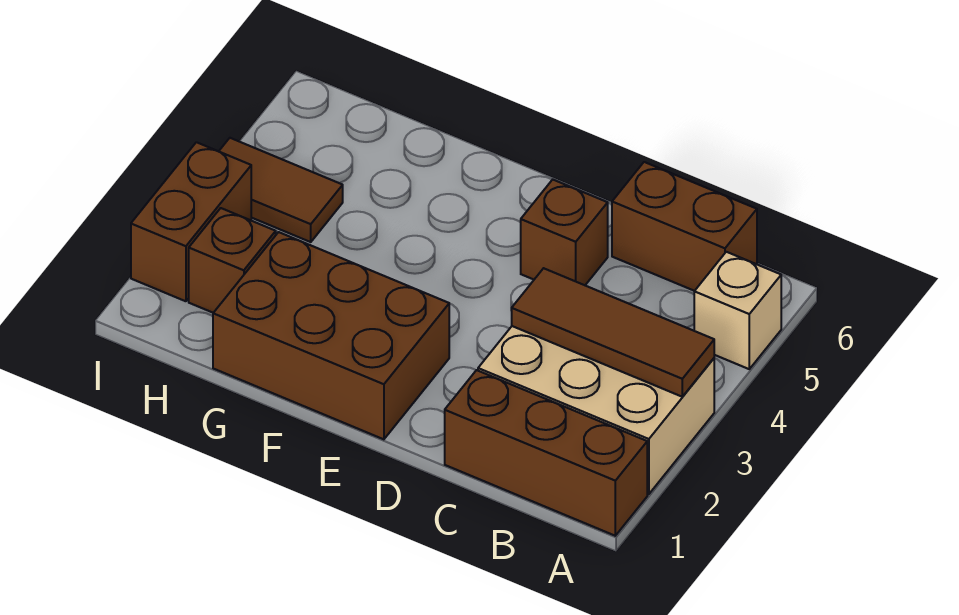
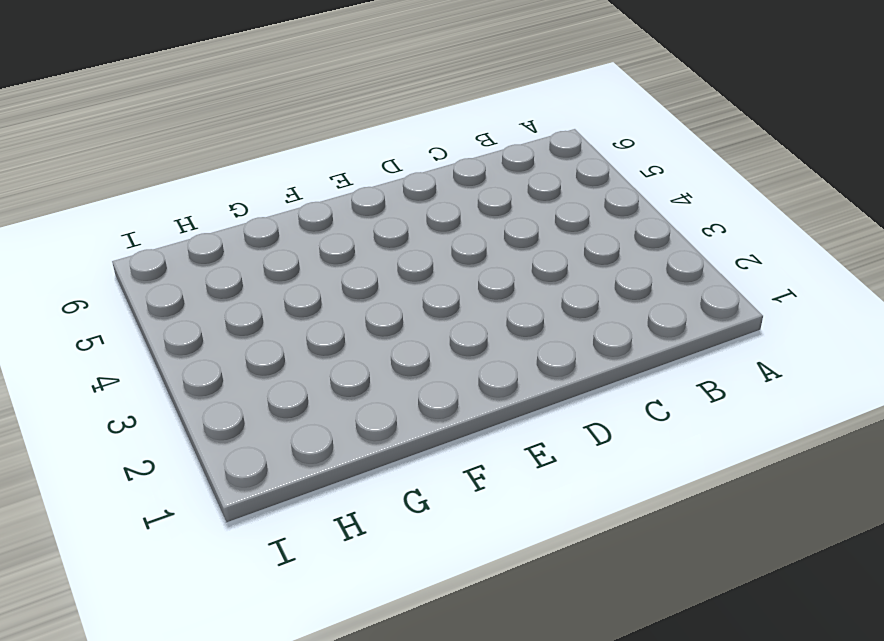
none -> brown brick A1:C1 level 1
none -> tan brick A2:C3 level 1

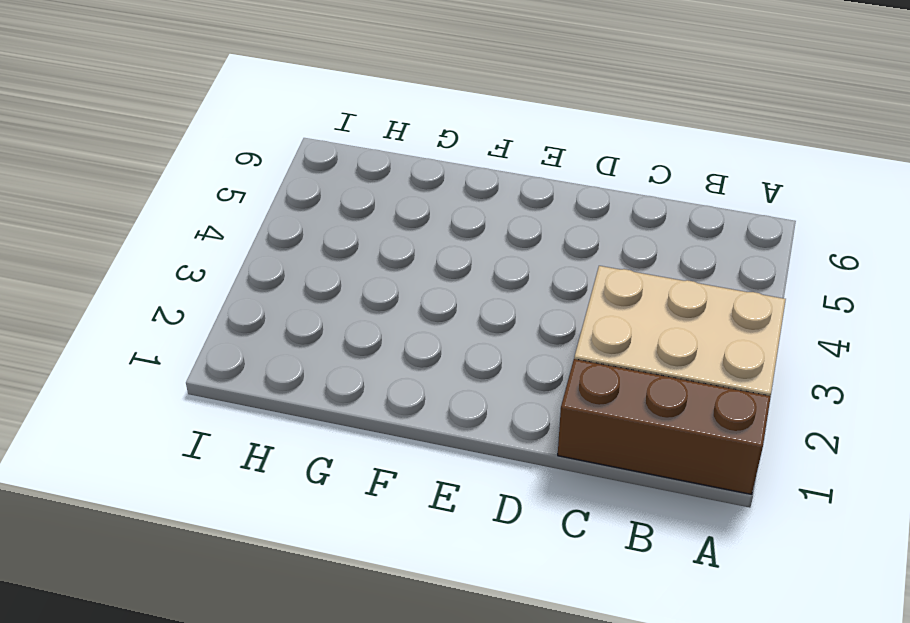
none -> tan brick A5 level 1
none -> brown brick B6:C6 level 1

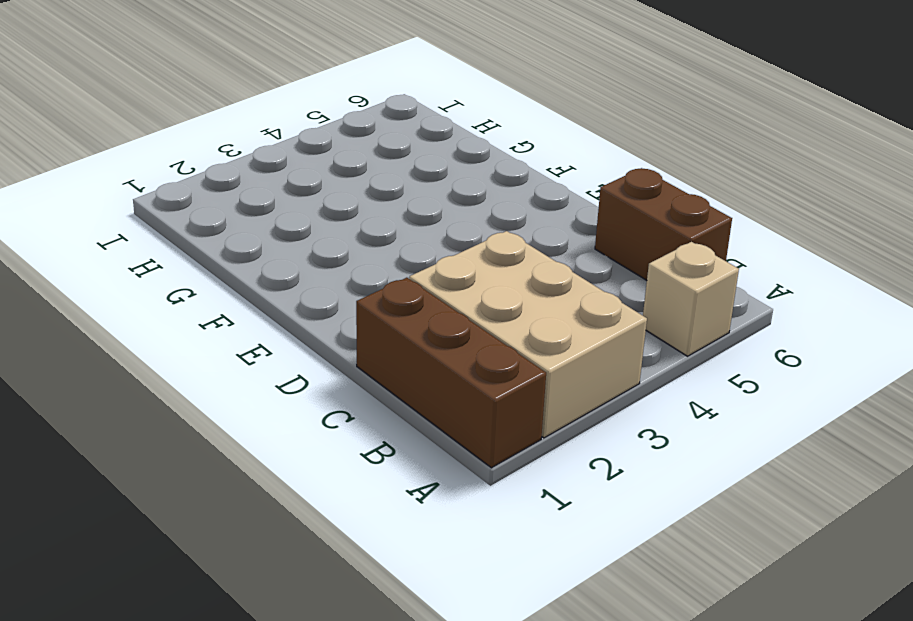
none -> brown brick D5 level 1
none -> brown brick E1:G2 level 1

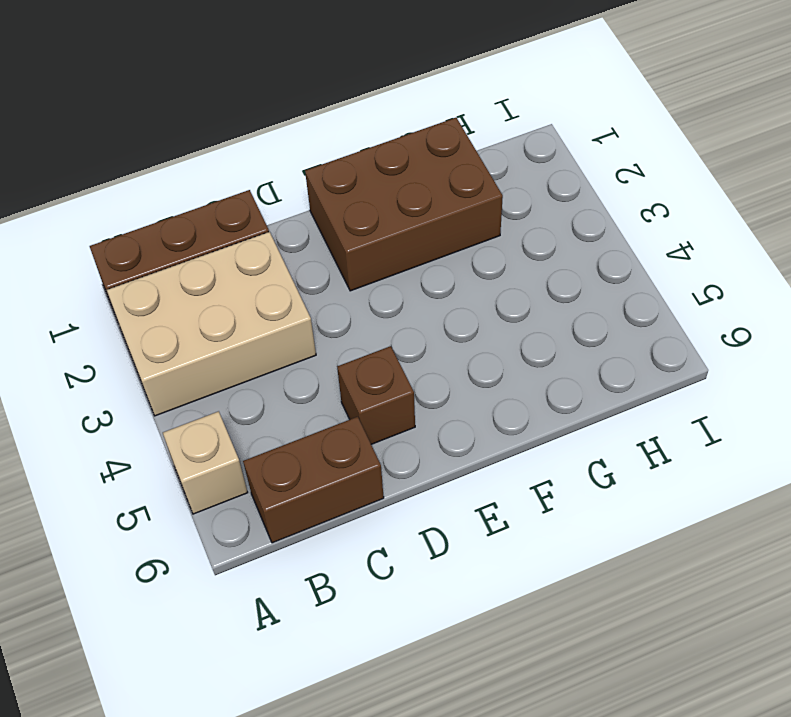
none -> brown brick H2 level 1
none -> brown tile H4:I4 level 1

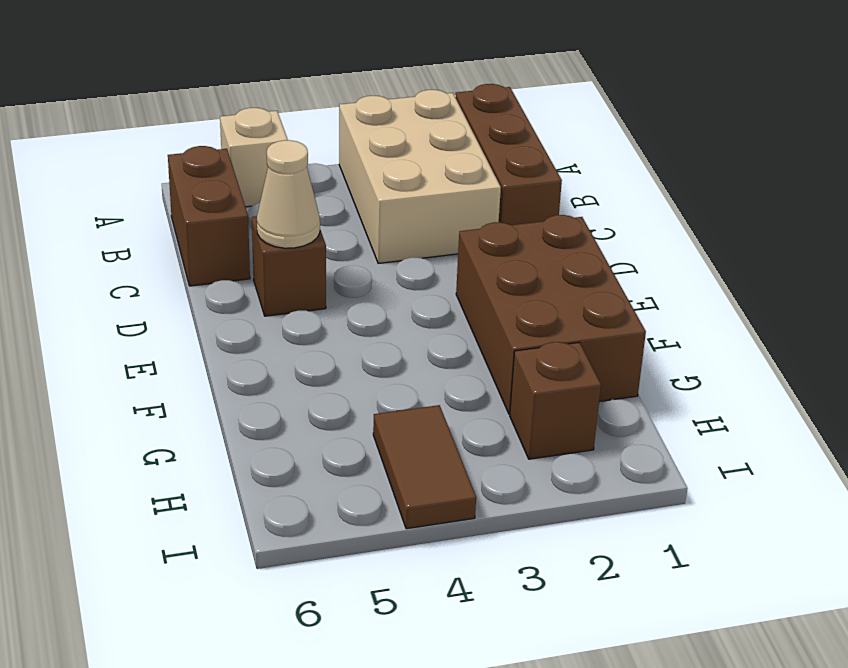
tan cone D5 level 2 -> none
none -> brown brick I2:I3 level 1
none -> brown tile A3:C3 level 2

